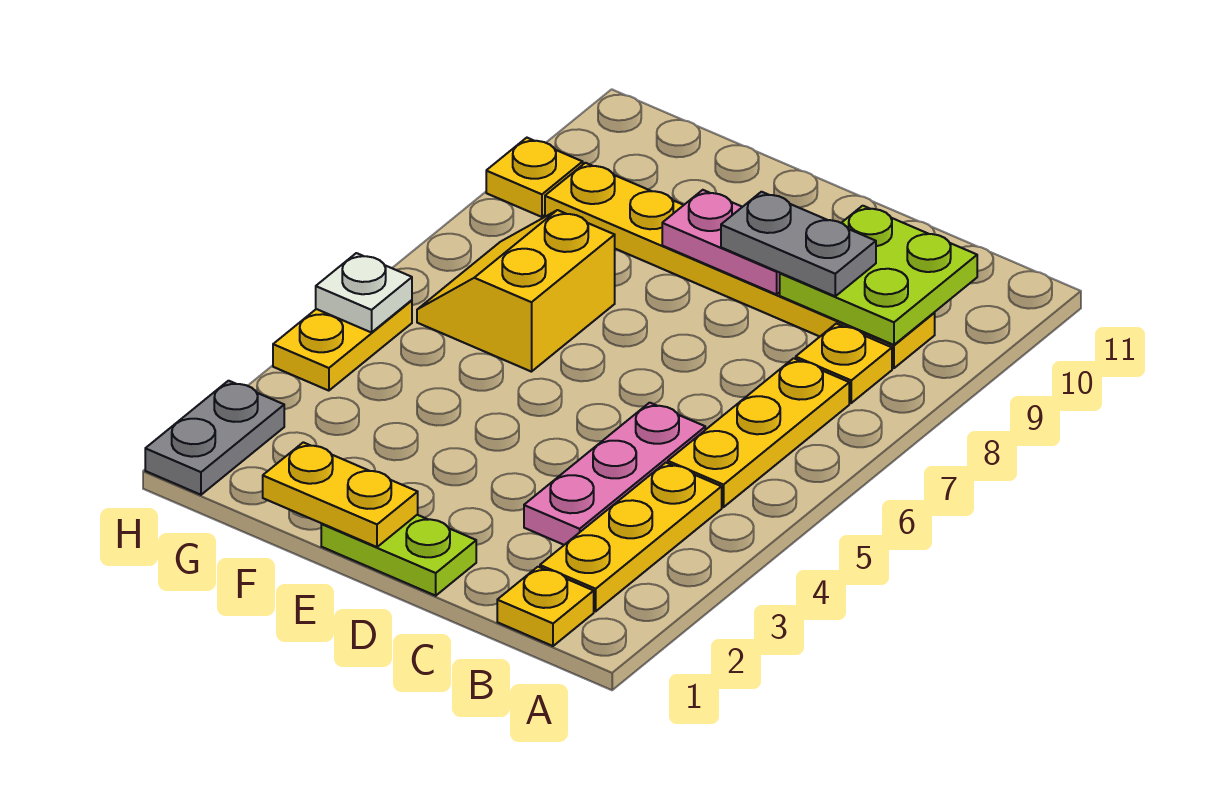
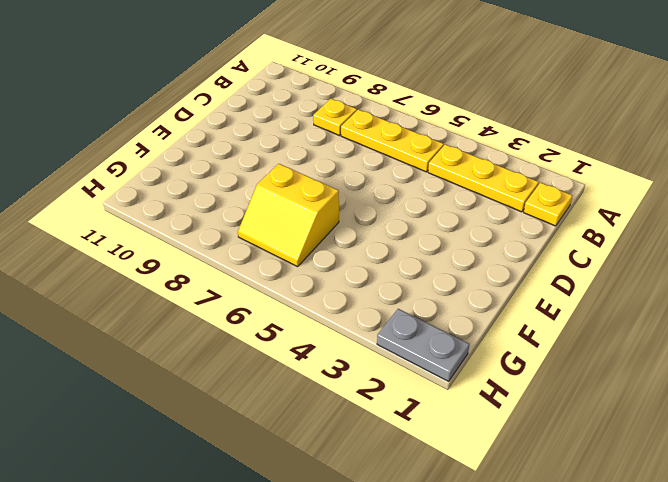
none -> yellow plate B9:G9 level 1
none -> pink plate C3:C5 level 1
none -> lime plate D1:E1 level 1

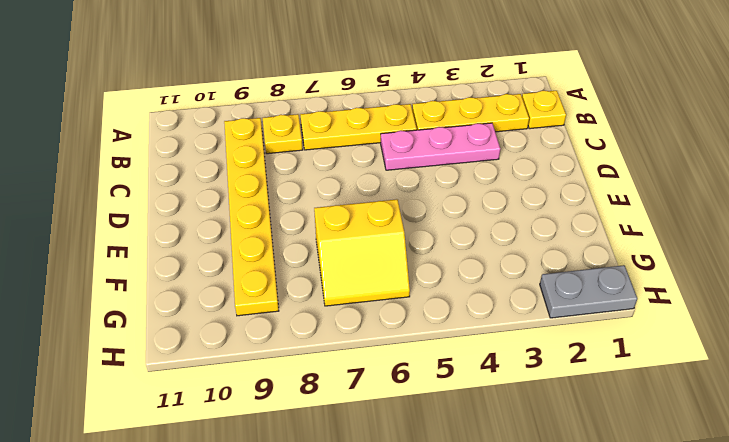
none -> lime plate D1:E1 level 1
none -> yellow plate H4:H5 level 1
none -> yellow plate H9 level 1

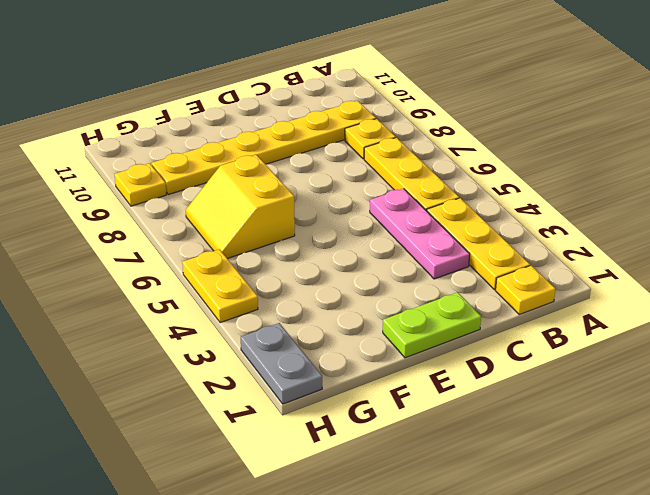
none -> lime plate B9:C10 level 2
none -> pink plate D9:E9 level 2
none -> yellow plate E1:F1 level 2

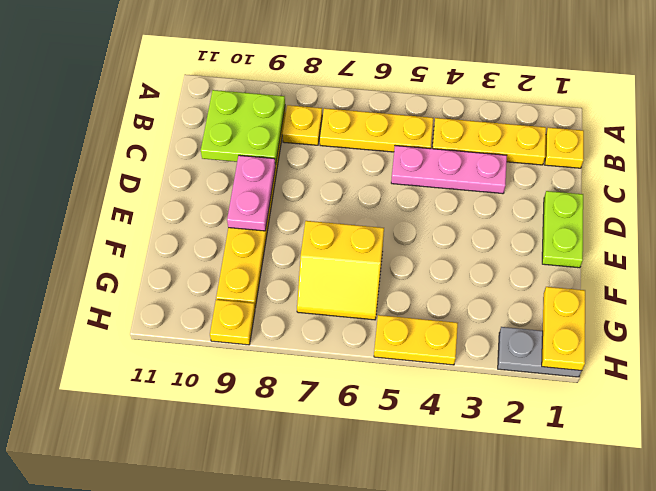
yellow plate G1:H1 level 2 -> yellow plate E1:F1 level 2
none -> white plate H5 level 2
none -> grey plate C9:D9 level 3

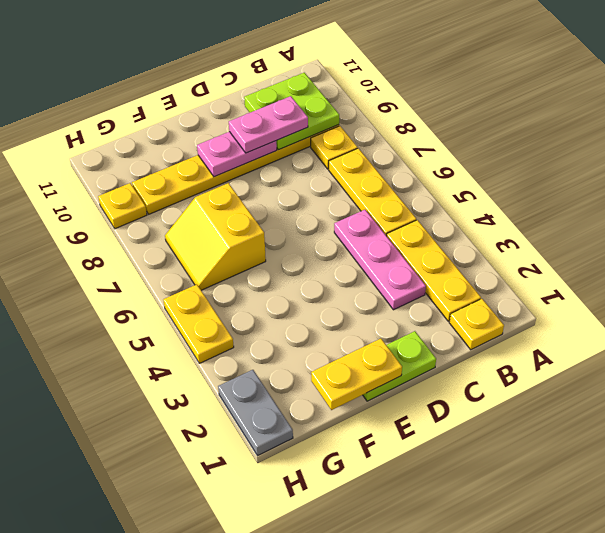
pink plate C9:D9 level 3 -> grey plate C9:D9 level 3
none -> white plate H5 level 2

